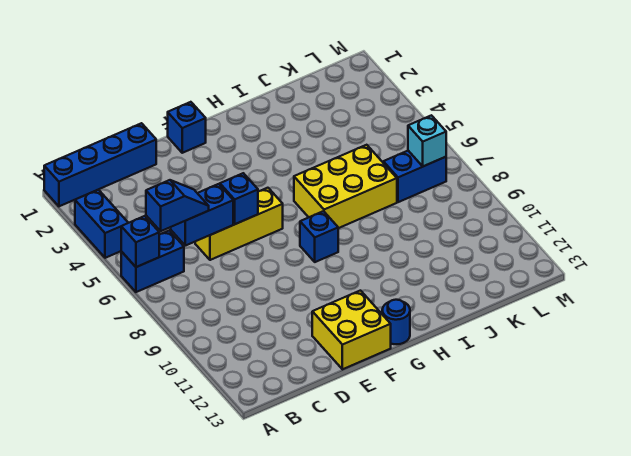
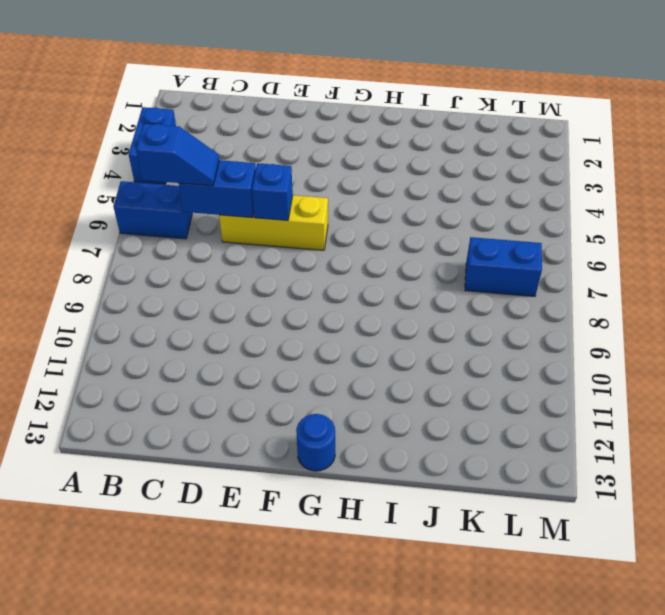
none -> blue brick A1:D1 level 1
none -> yellow brick E12:F13 level 1
none -> blue brick F1 level 1

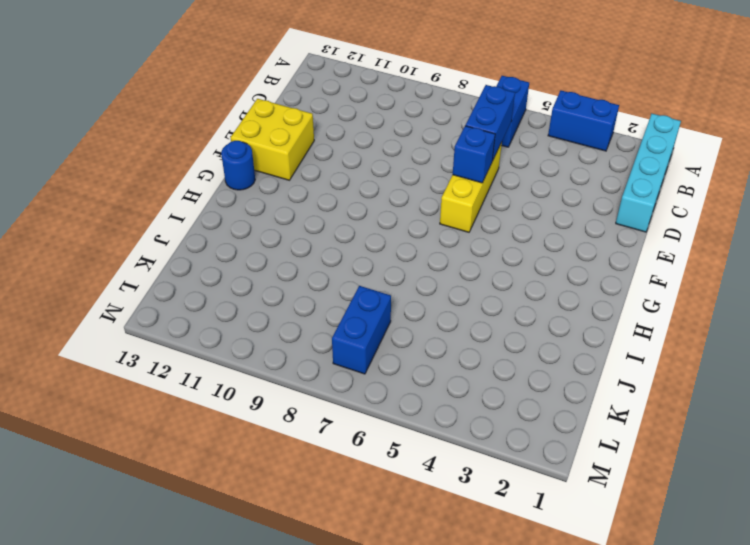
cyan brick A1:D1 level 1 -> blue brick A1:D1 level 1
none -> blue brick F1 level 1
none -> blue brick G8 level 1
none -> yellow brick H6:J7 level 1

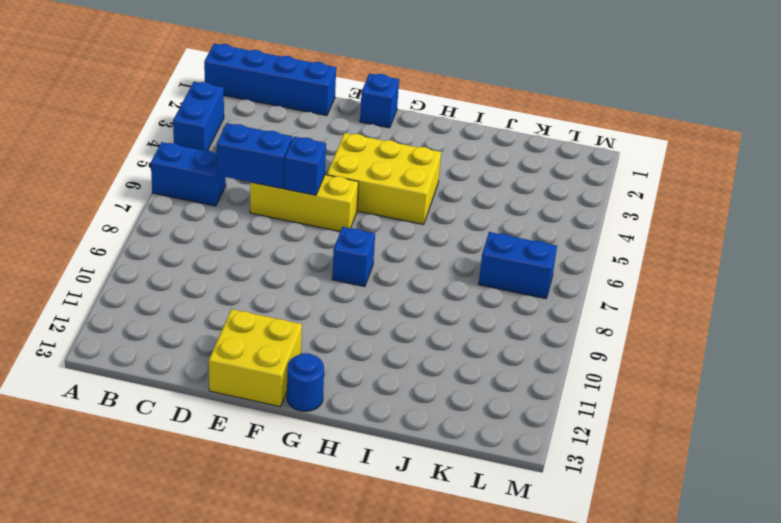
yellow brick F4:H5 level 1 -> yellow brick H6:J7 level 1
none -> blue brick A6 level 2
none -> cyan brick L7 level 2
none -> blue slope B6:C6 level 3 top B

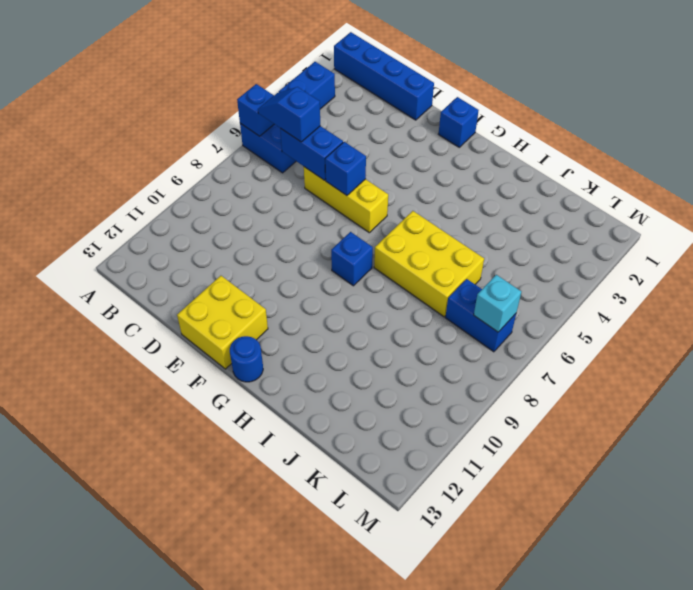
blue slope B6:C6 level 3 top C -> blue slope B6:C6 level 3 top B

